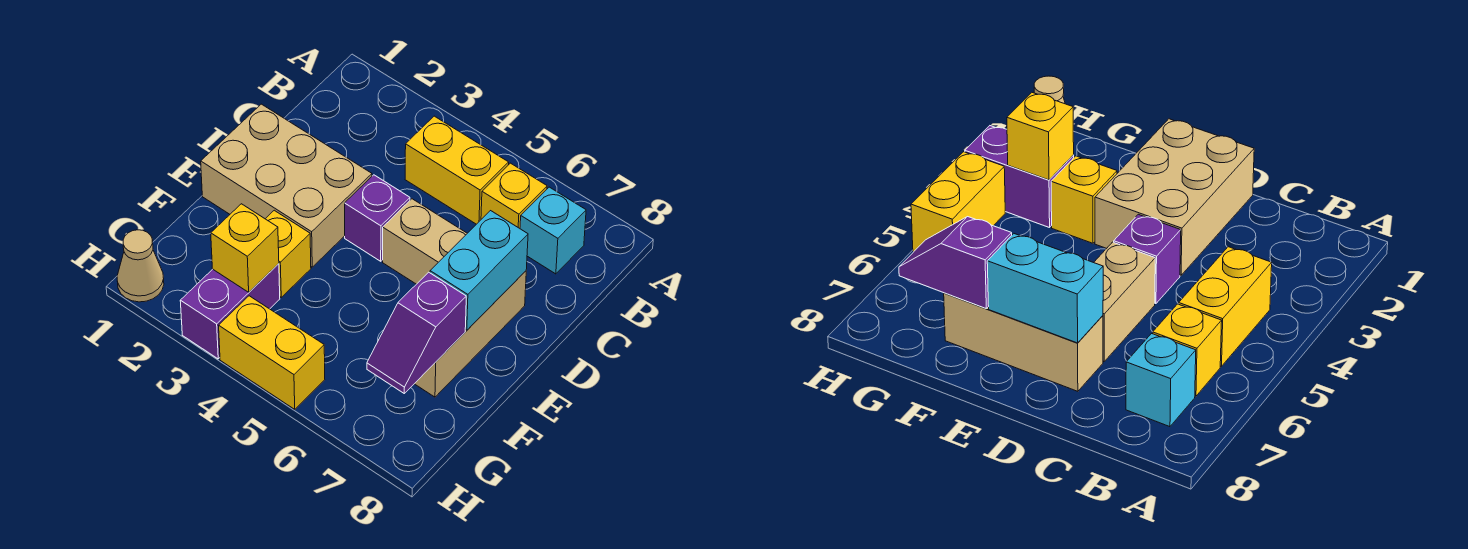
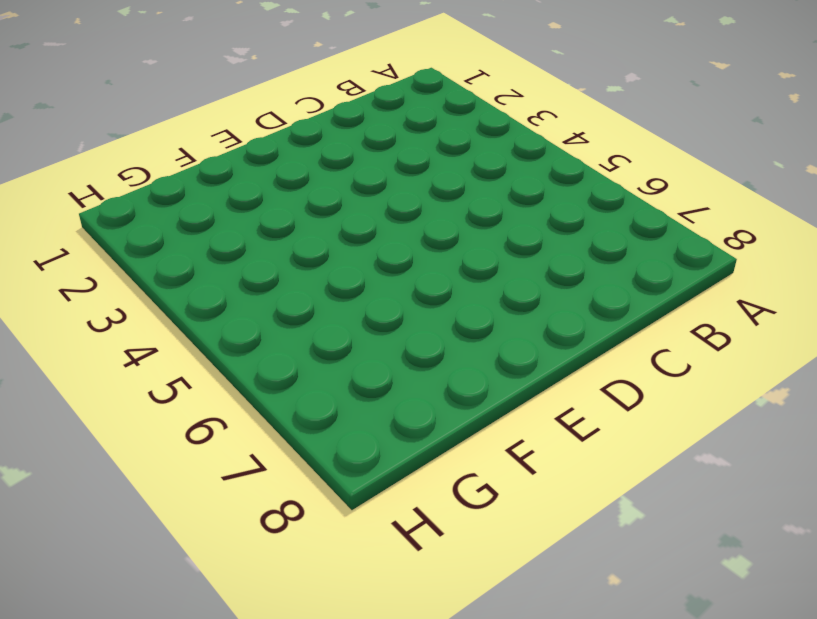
none -> yellow brick B4:B5 level 1
none -> yellow brick B6 level 1
none -> cyan brick B7 level 1

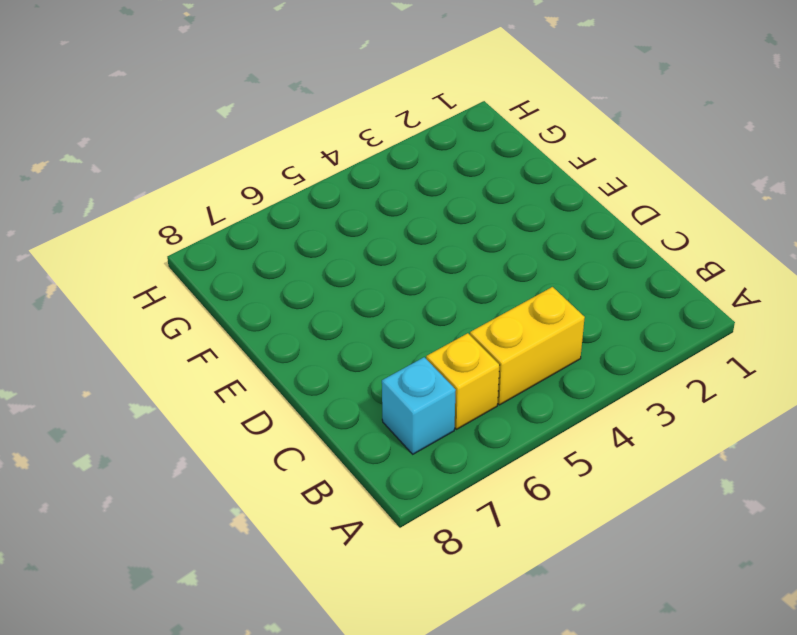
none -> tan brick D1:E3 level 1
none -> purple brick D4 level 1
none -> tan brick D5:D6 level 1

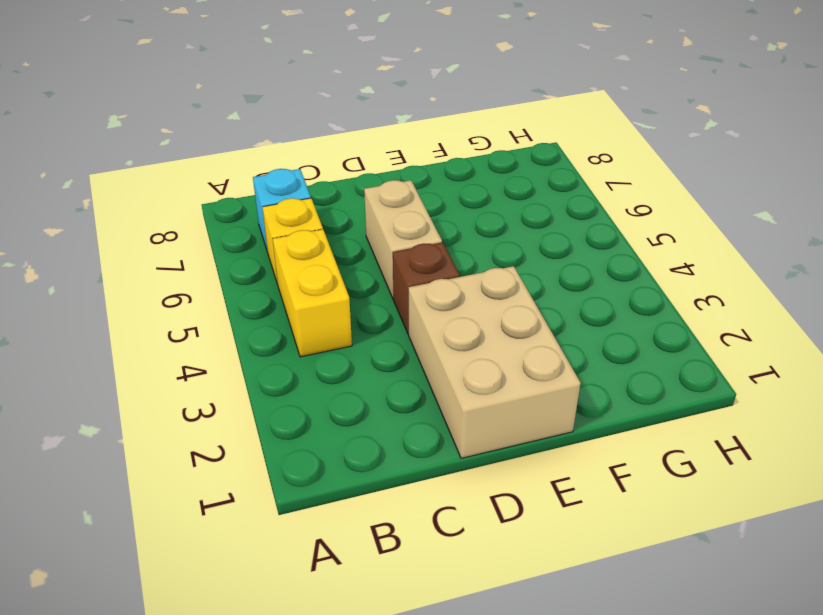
brown brick D4 level 1 -> purple brick D4 level 1
none -> tan brick D7:F7 level 1
none -> yellow brick F3 level 1
none -> purple brick G3:H3 level 1

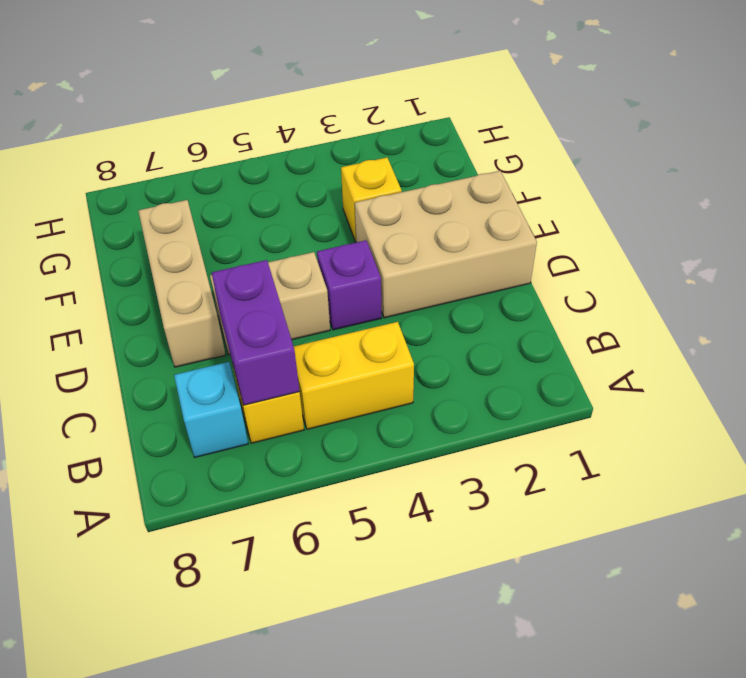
purple brick B6:C6 level 2 -> purple brick G3:H3 level 1
none -> tan cone H1 level 1
none -> yellow brick H4:H5 level 1
none -> cyan brick D7:E7 level 2

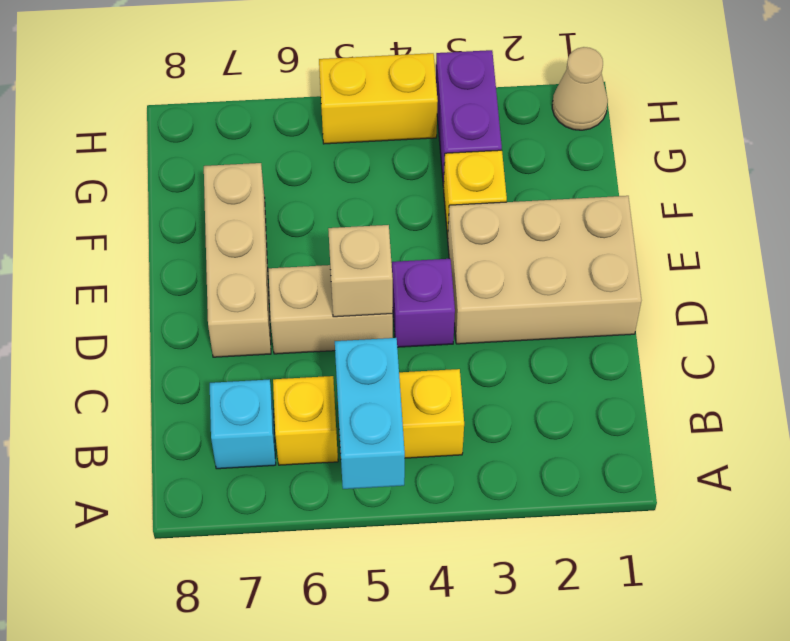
cyan brick A5:B5 level 2 -> cyan brick D7:E7 level 2
tan brick D5 level 2 -> none
none -> purple slope F7:G7 level 2 top F
none -> yellow brick G3 level 2

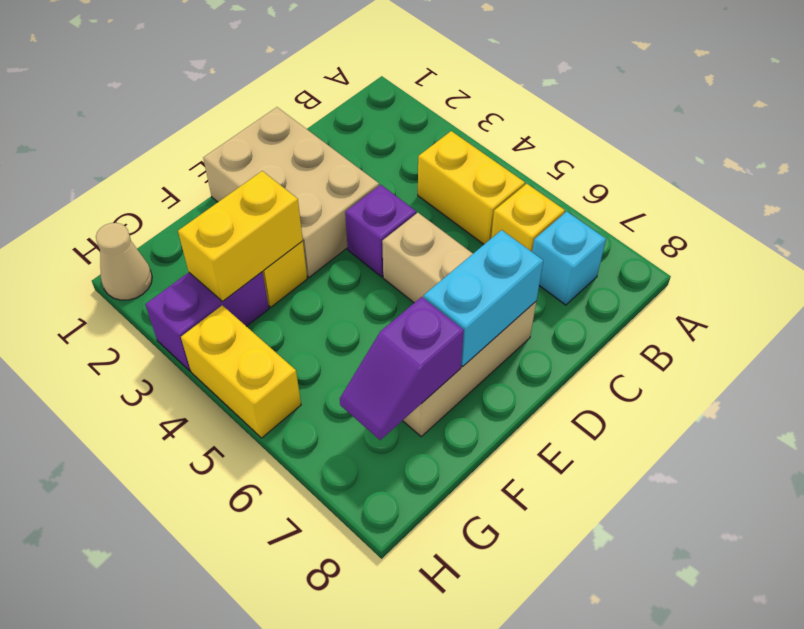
yellow brick F3:G3 level 2 -> yellow brick G3 level 2

